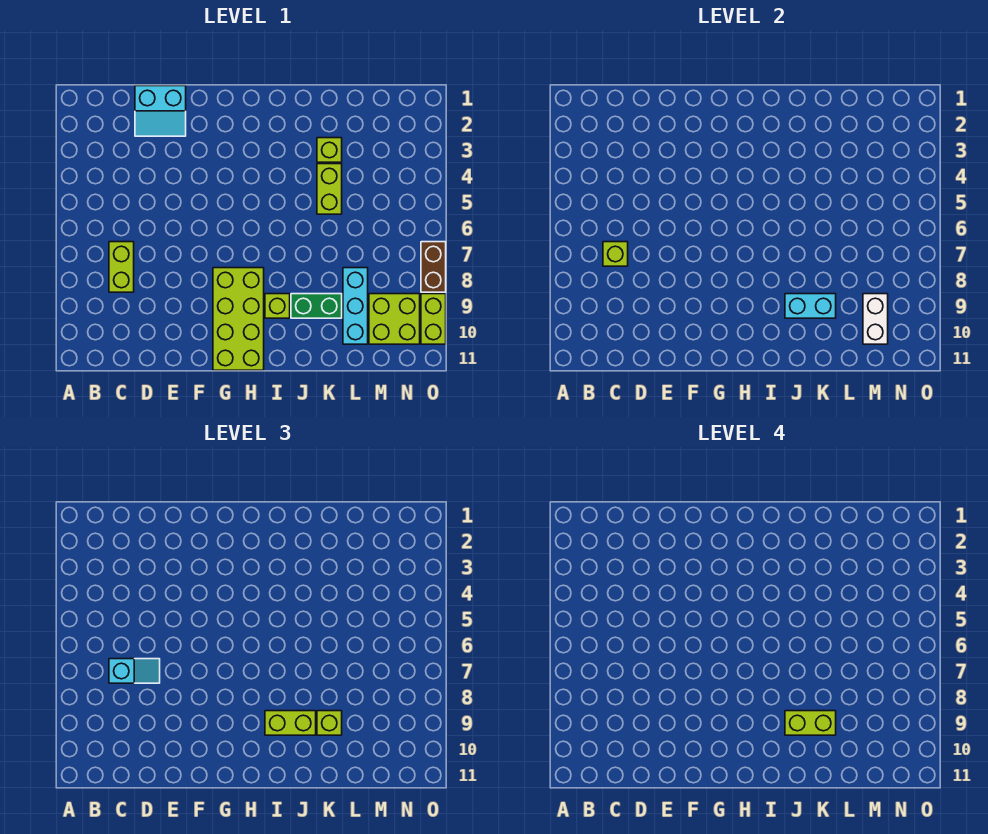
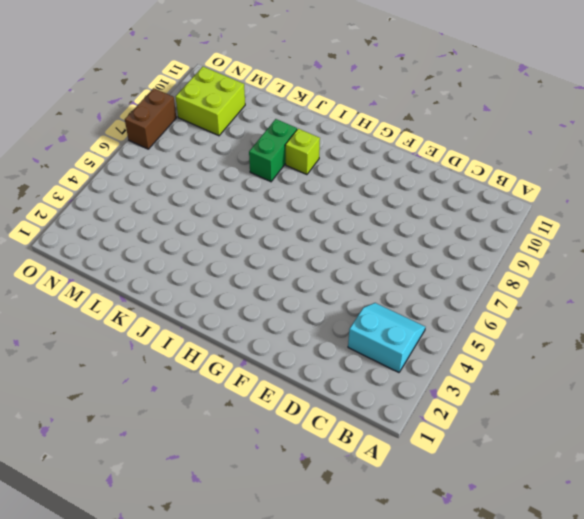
cyan slope B3:C4 level 1 top 3 -> cyan slope D1:E2 level 1 top 1
green brick J8:J9 level 1 -> green brick J9:K9 level 1
none -> lime brick C7:C8 level 1
none -> lime brick G8:H11 level 1
none -> lime brick K3 level 1

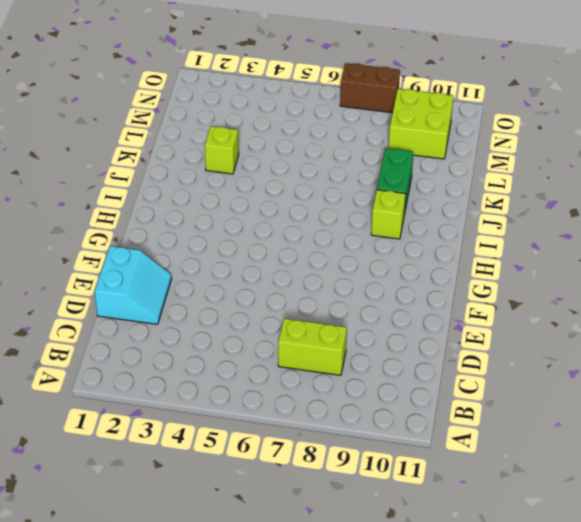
none -> lime brick G8:H11 level 1
none -> lime brick K4:K5 level 1
none -> cyan brick L8:L10 level 1

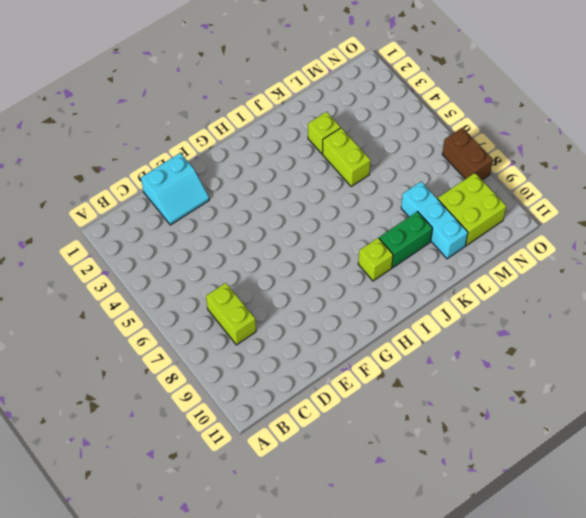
none -> lime brick G8:H11 level 1
none -> lime brick O9:O10 level 1
none -> lime brick C7 level 2

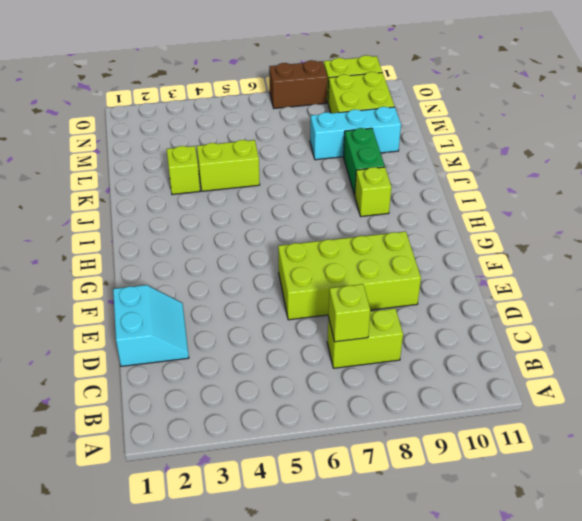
lime brick E6:F9 level 1 -> lime brick G8:H11 level 1
none -> cyan brick J9:K9 level 2
none -> white brick M9:M10 level 2
none -> cyan slope C7:D7 level 3 top C

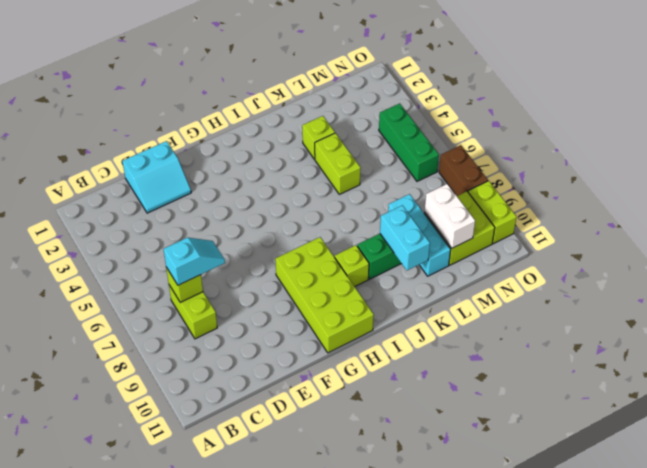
cyan brick K9:K10 level 2 -> cyan brick J9:K9 level 2
green brick N4:N6 level 1 -> none
none -> lime brick I9:J9 level 3
none -> lime brick K9 level 3
none -> lime brick J9:K9 level 4

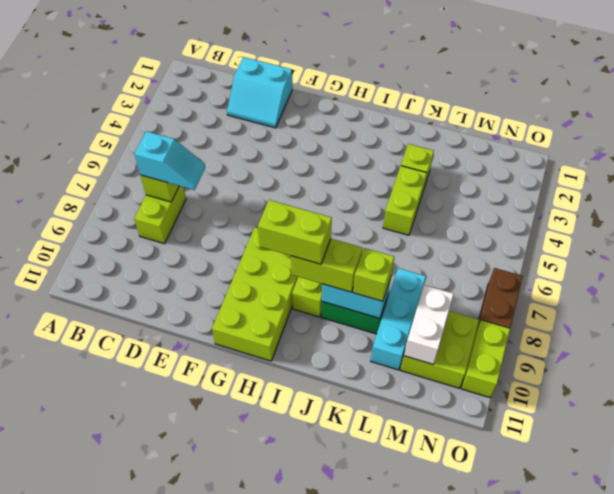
lime brick H9:I9 level 4 -> lime brick J9:K9 level 4

